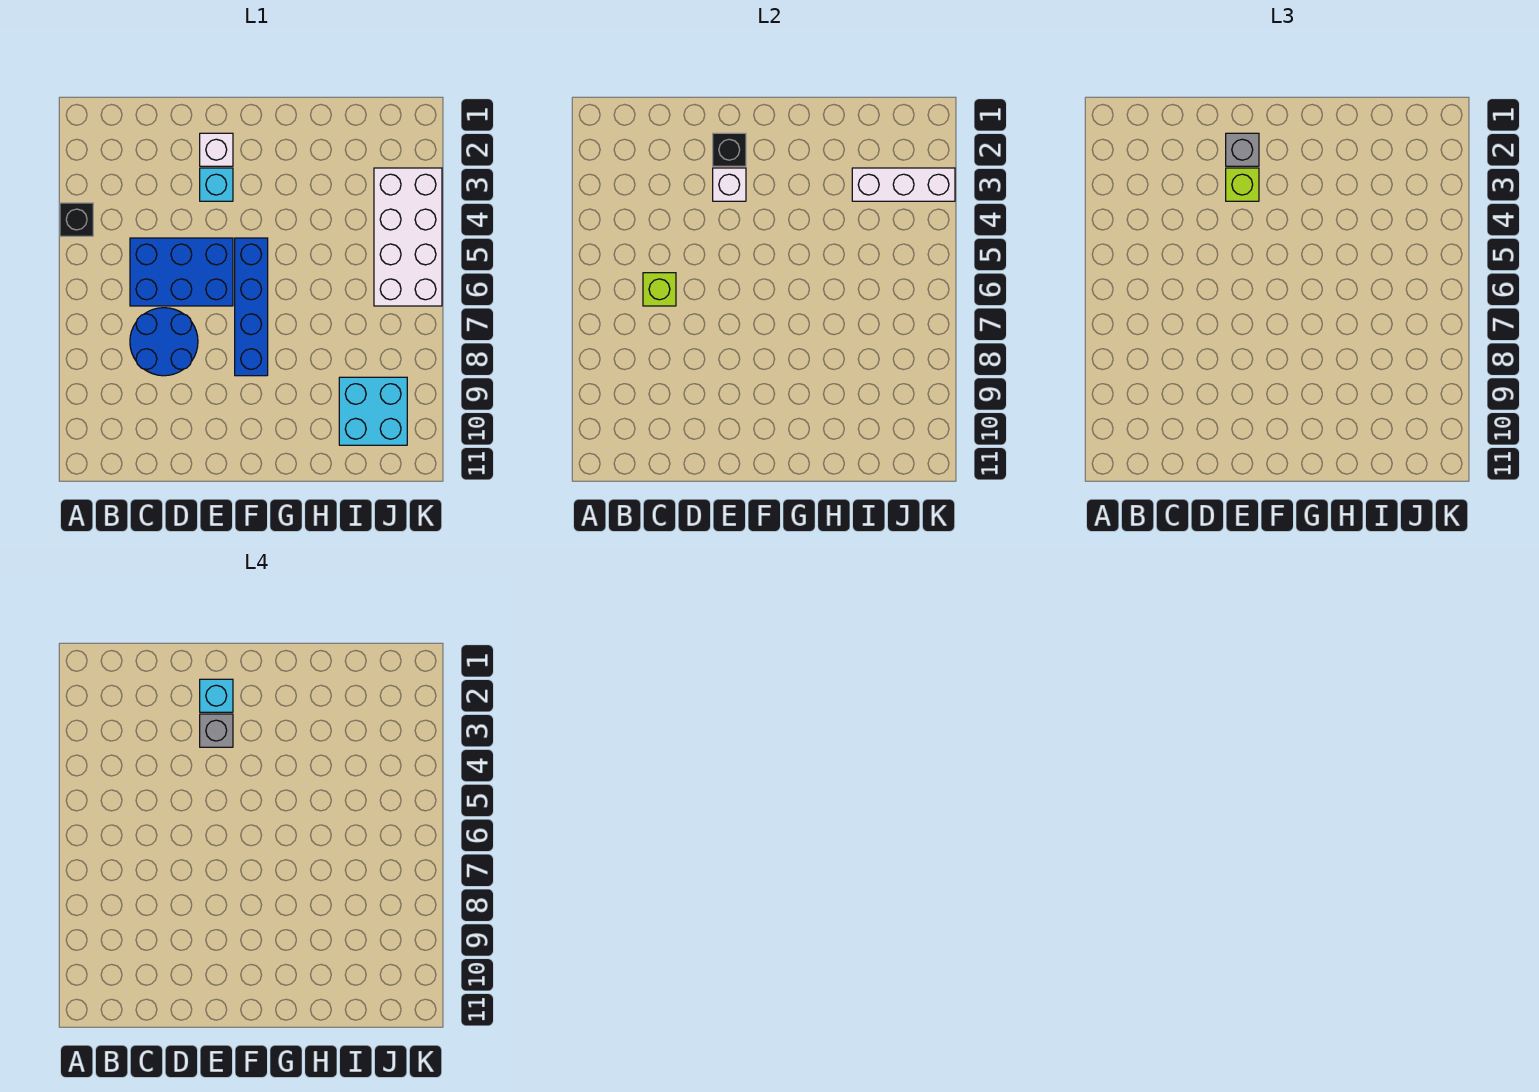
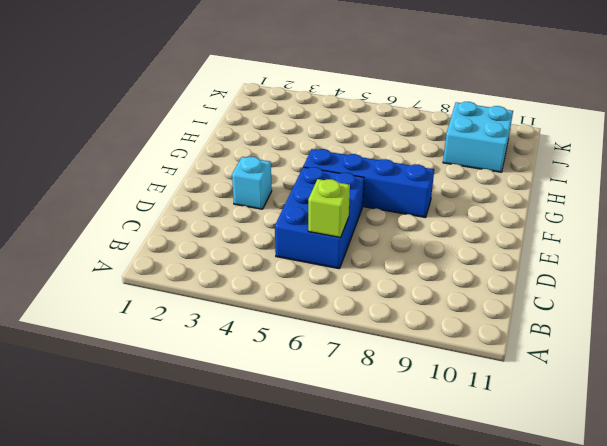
none -> black brick A4 level 1
none -> blue round brick C7:D8 level 1
none -> white brick E2 level 1

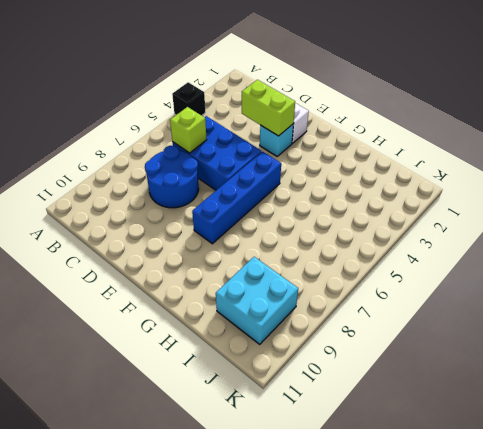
lime brick D3:E3 level 2 -> white brick E3 level 2
none -> white brick J3:K6 level 1
none -> black brick E2 level 2
none -> white brick I3:K3 level 2

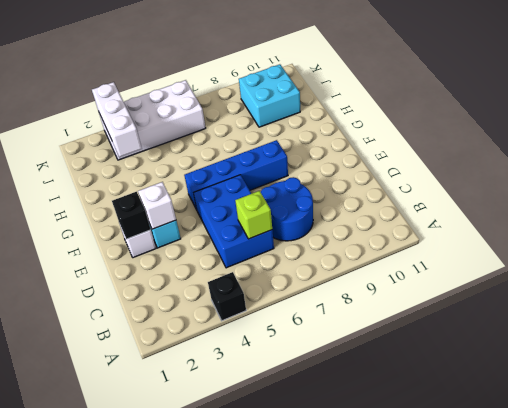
none -> grey brick E2 level 3
none -> lime brick E3 level 3
none -> cyan brick E2 level 4

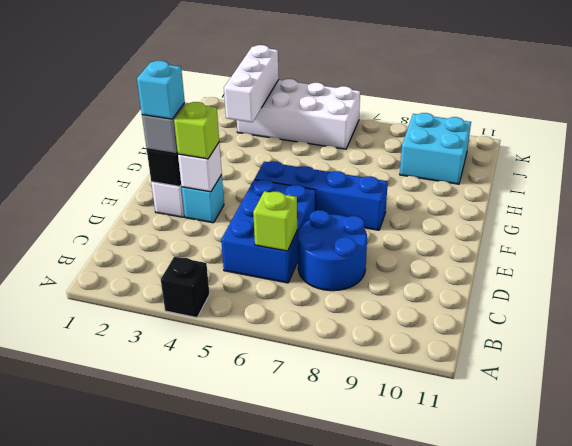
none -> grey brick E3 level 4

